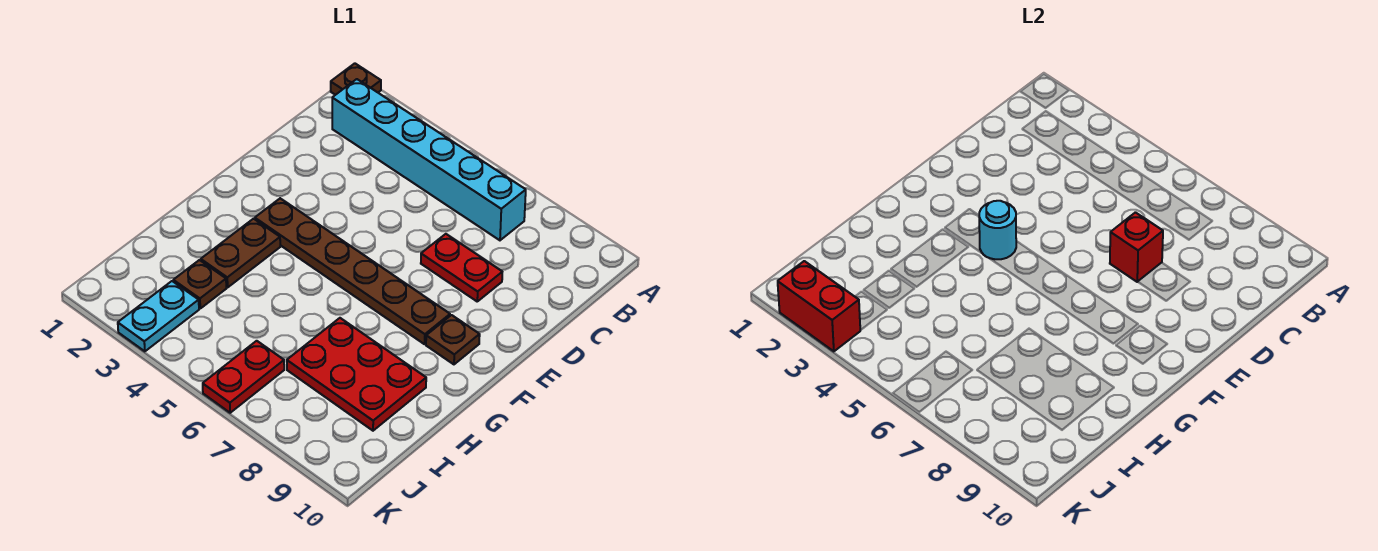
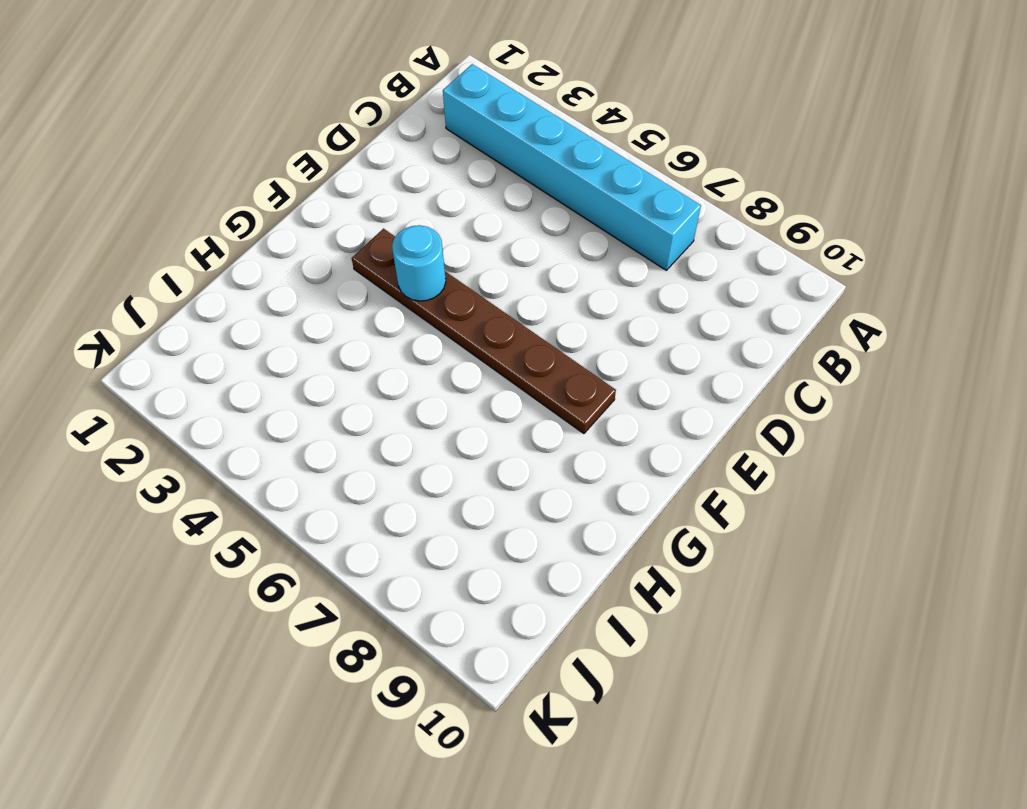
none -> brown plate A1 level 1
none -> red plate D7:D8 level 1
none -> brown plate F9 level 1

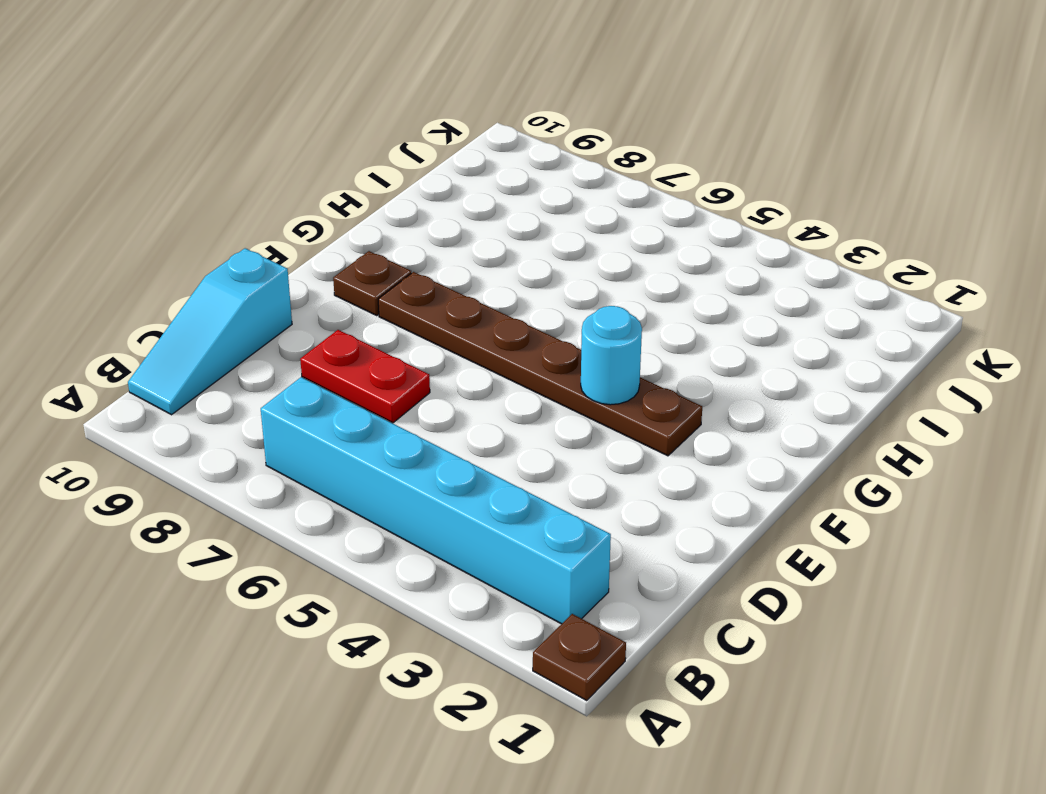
cyan slope B10:D10 level 1 top D -> none
none -> brown plate G3:H3 level 1
none -> red plate H7:I9 level 1
none -> brown plate I3 level 1

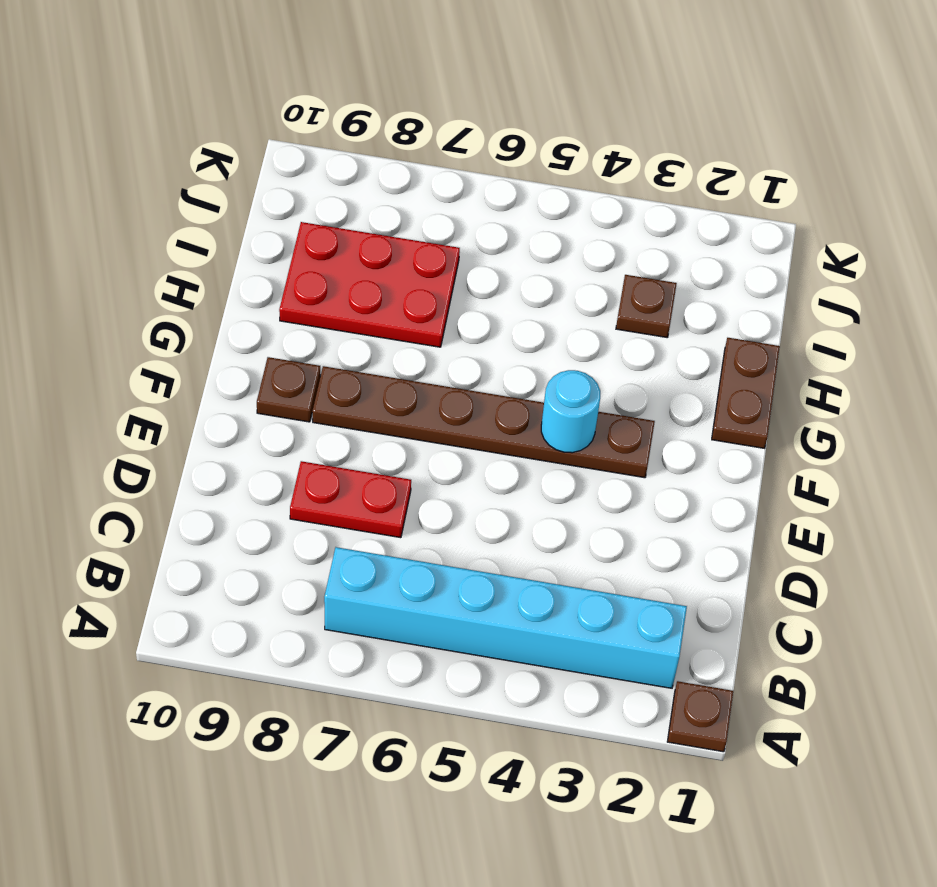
brown plate G1:H1 level 1 -> brown plate G3:H3 level 1
none -> cyan plate J3:K3 level 1
none -> red plate J6:K6 level 1
none -> red brick D7 level 2

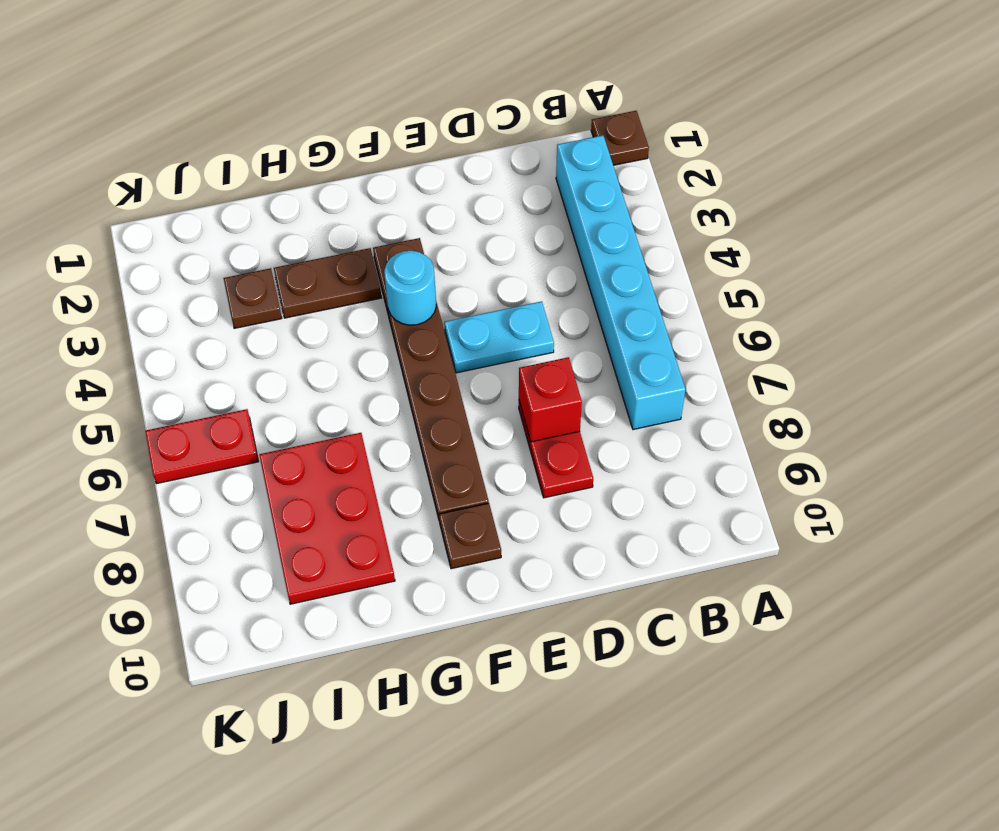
cyan plate D5:E5 level 1 -> cyan plate J3:K3 level 1
none -> red brick K2:K3 level 2

